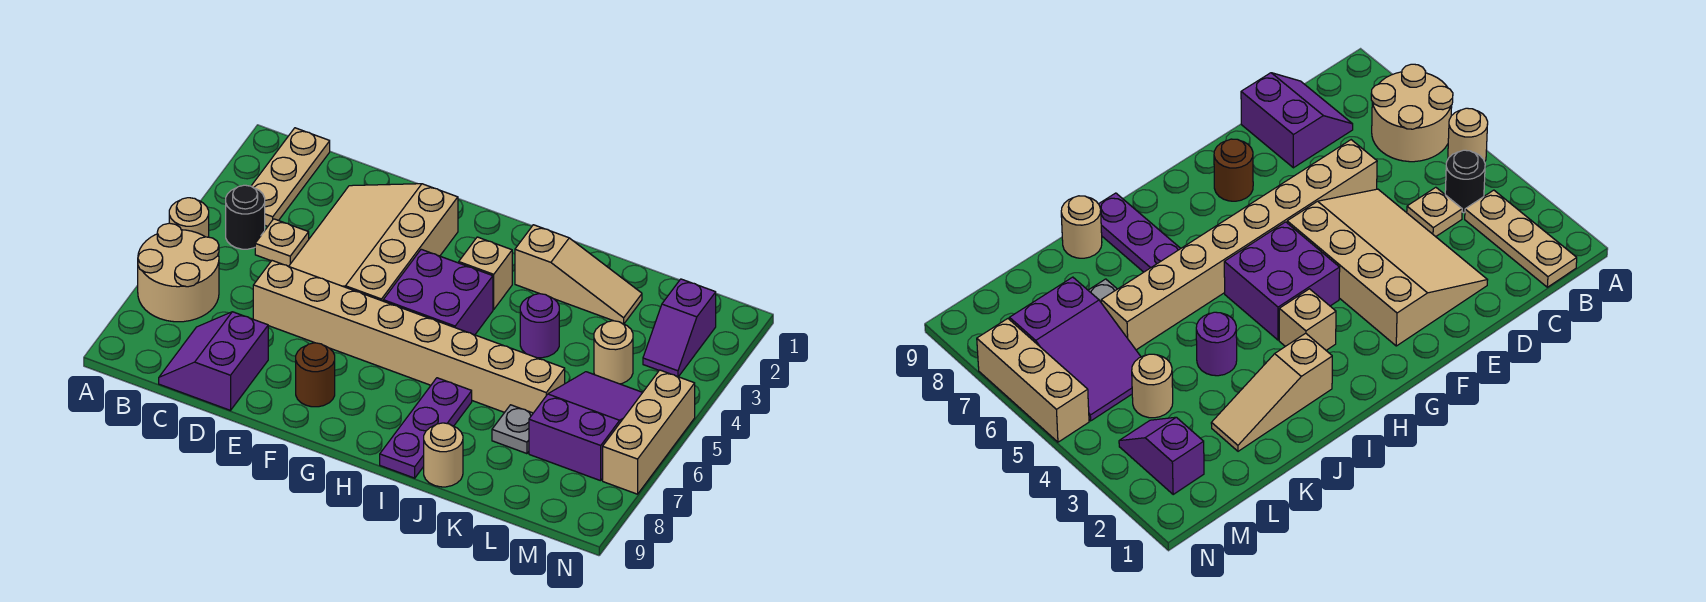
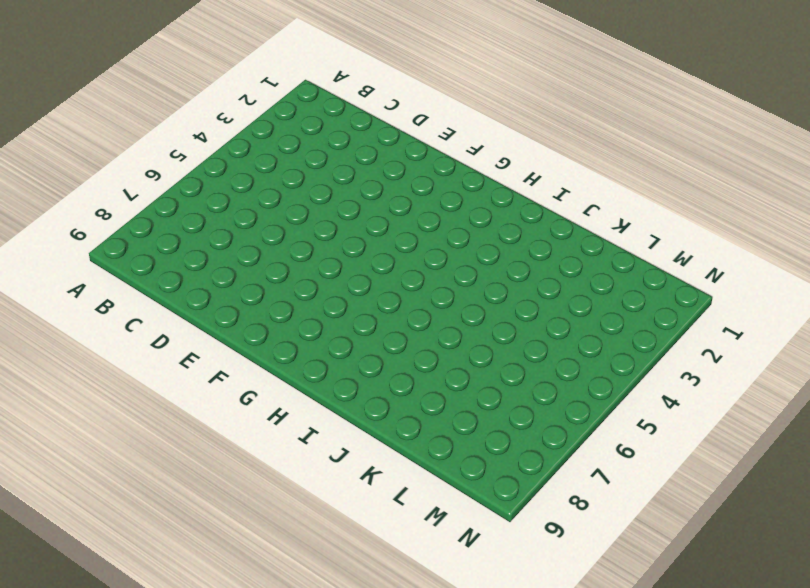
none -> tan round brick A5 level 1
none -> tan round brick A6:B7 level 1
none -> tan plate B1:B3 level 1

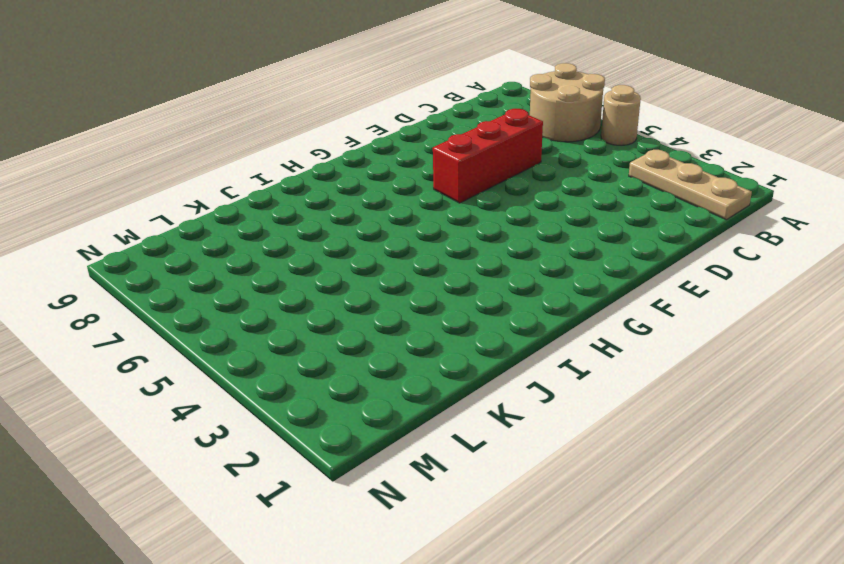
red brick D6:F6 level 1 -> tan brick D6:K6 level 1
none -> black round brick B4 level 1
none -> tan plate C4 level 1
none -> purple slope C8:D9 level 1 top D

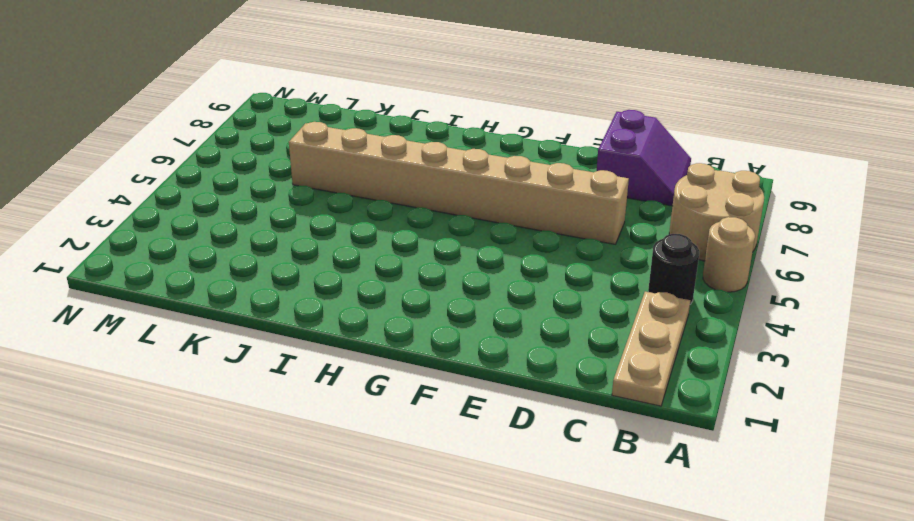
none -> tan plate C4 level 1
none -> tan slope D2:F5 level 1 top F
none -> brown round brick F8 level 1

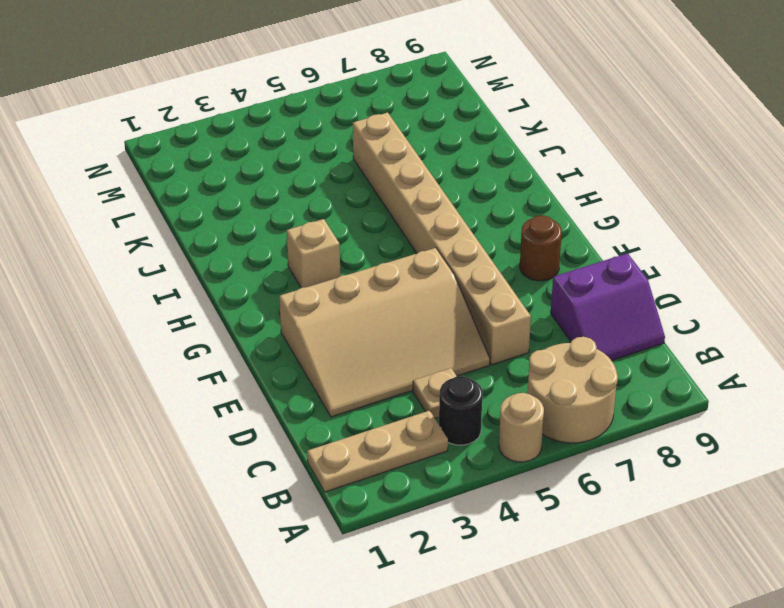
none -> purple brick G4:H5 level 1
none -> tan slope I2:K2 level 1 top I
none -> purple plate I7:I9 level 1

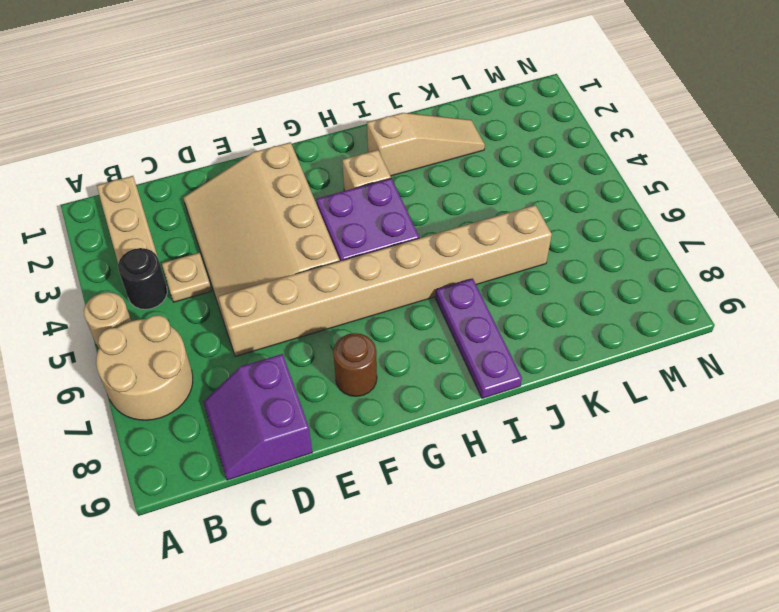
none -> purple round brick J4 level 1
none -> tan round brick J9 level 1
none -> grey plate K7 level 1

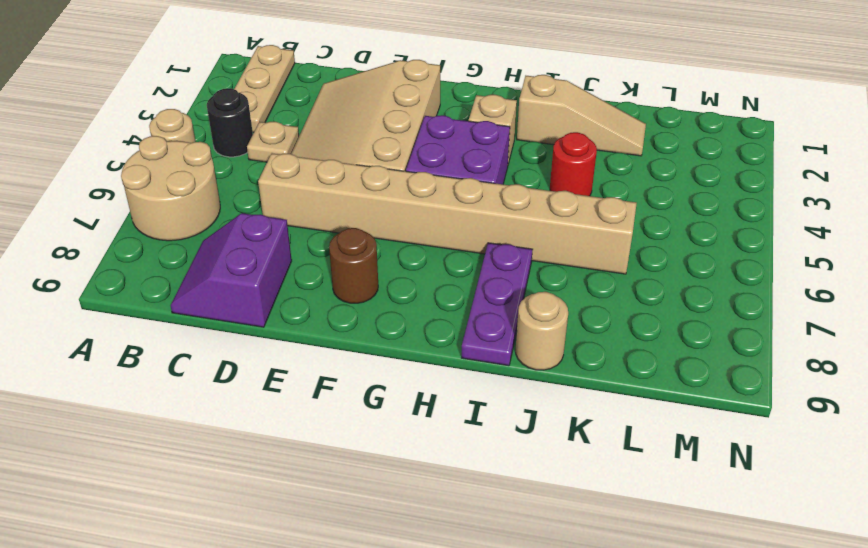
red round brick J4 level 1 -> purple round brick J4 level 1
none -> grey plate K7 level 1
none -> tan round brick L4 level 1
none -> purple slope L5:M7 level 1 top 7

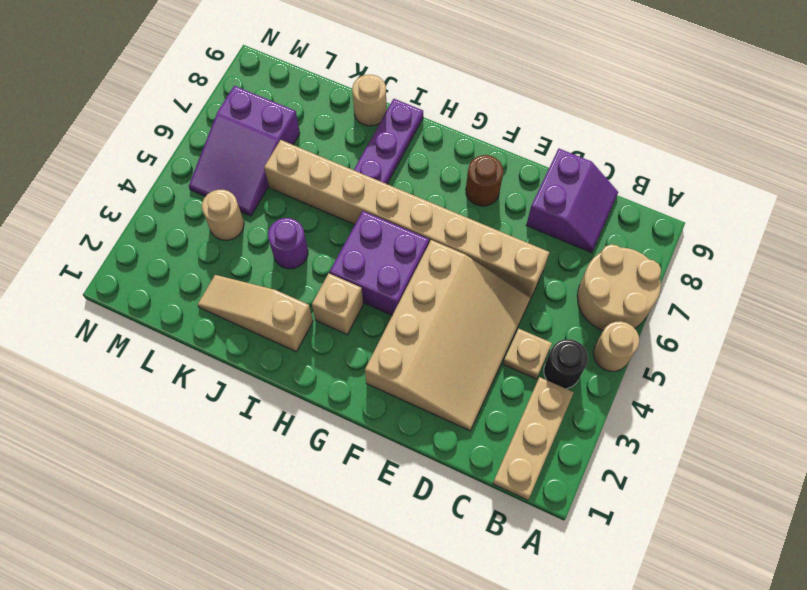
none -> grey plate K7 level 1
none -> purple slope M2:M3 level 1 top 2
none -> tan brick N5:N7 level 1

